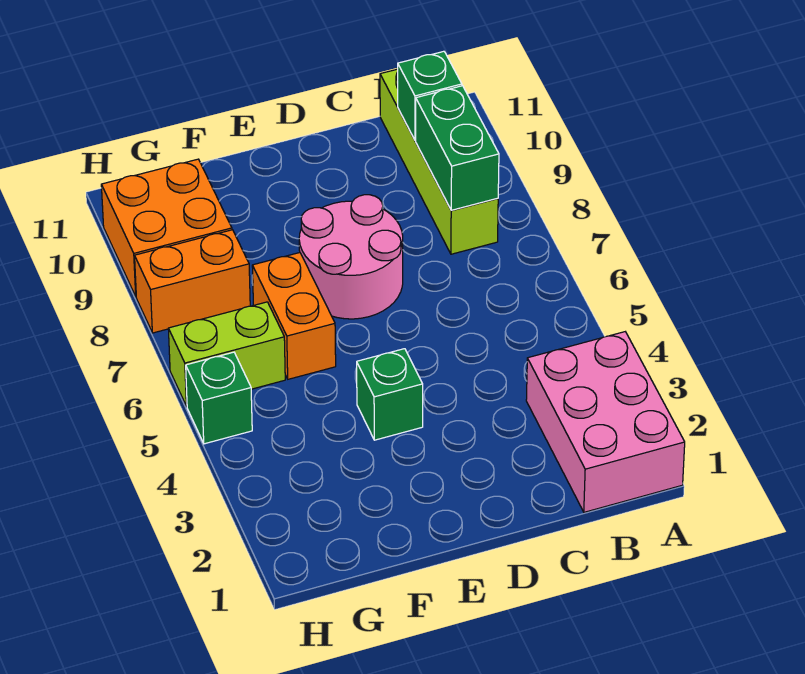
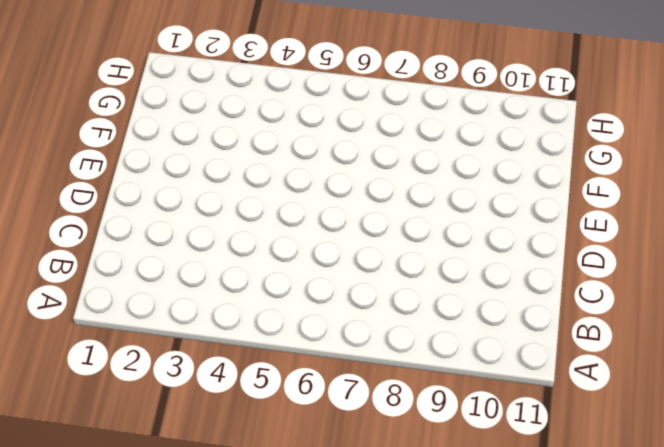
none -> pink brick A1:B3 level 1
none -> lime brick B8:B11 level 1

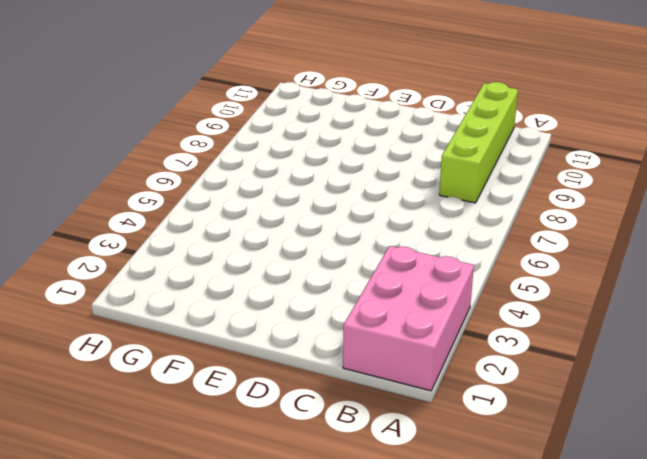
none -> pink round brick D7:E8 level 1
none -> green brick E4 level 1

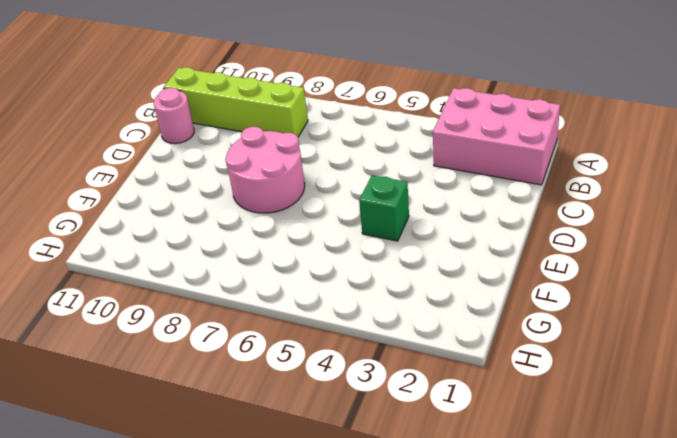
pink round brick C11 level 1 -> none
none -> orange brick F6:F7 level 1
none -> lime brick G6:H6 level 1

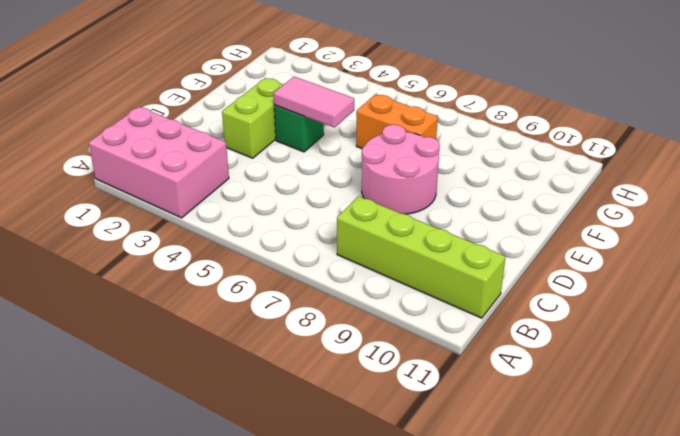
lime brick D3:E3 level 1 -> lime brick G6:H6 level 1
pink tile E4:E5 level 2 -> none
none -> orange brick G8:H8 level 1
none -> orange brick G9:H10 level 1

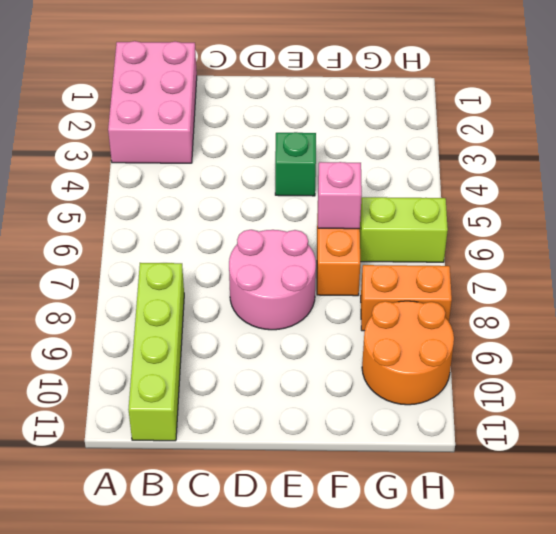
pink brick F6 level 2 -> none
orange round brick G9:H10 level 1 -> orange brick G9:H10 level 1
none -> green brick H5 level 1
none -> green brick B8:B9 level 2

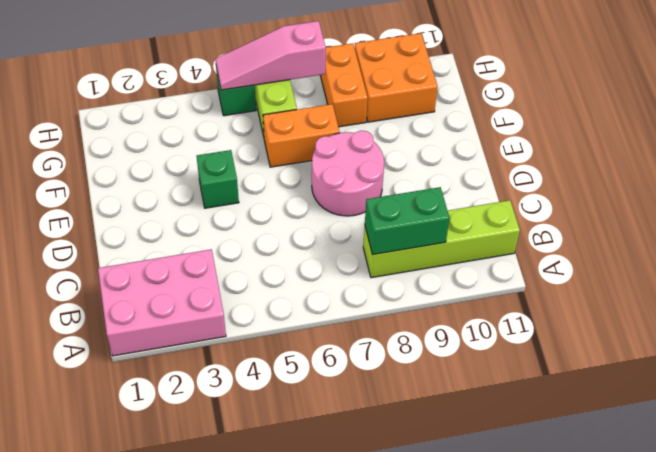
pink slope H5:H7 level 2 top 7 -> none
none -> green brick B10 level 2

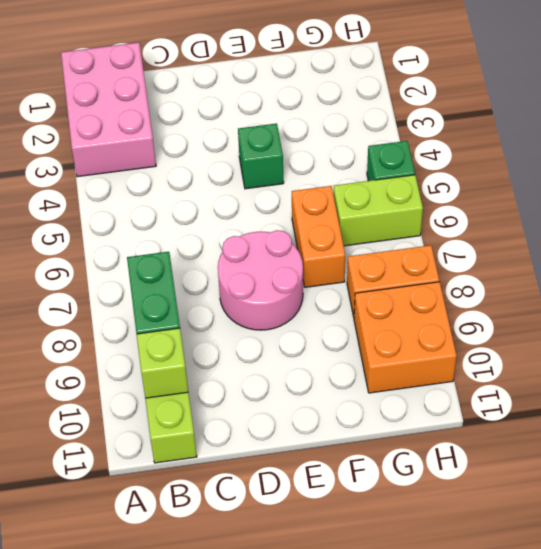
lime brick B10 level 2 -> green brick B10 level 2

